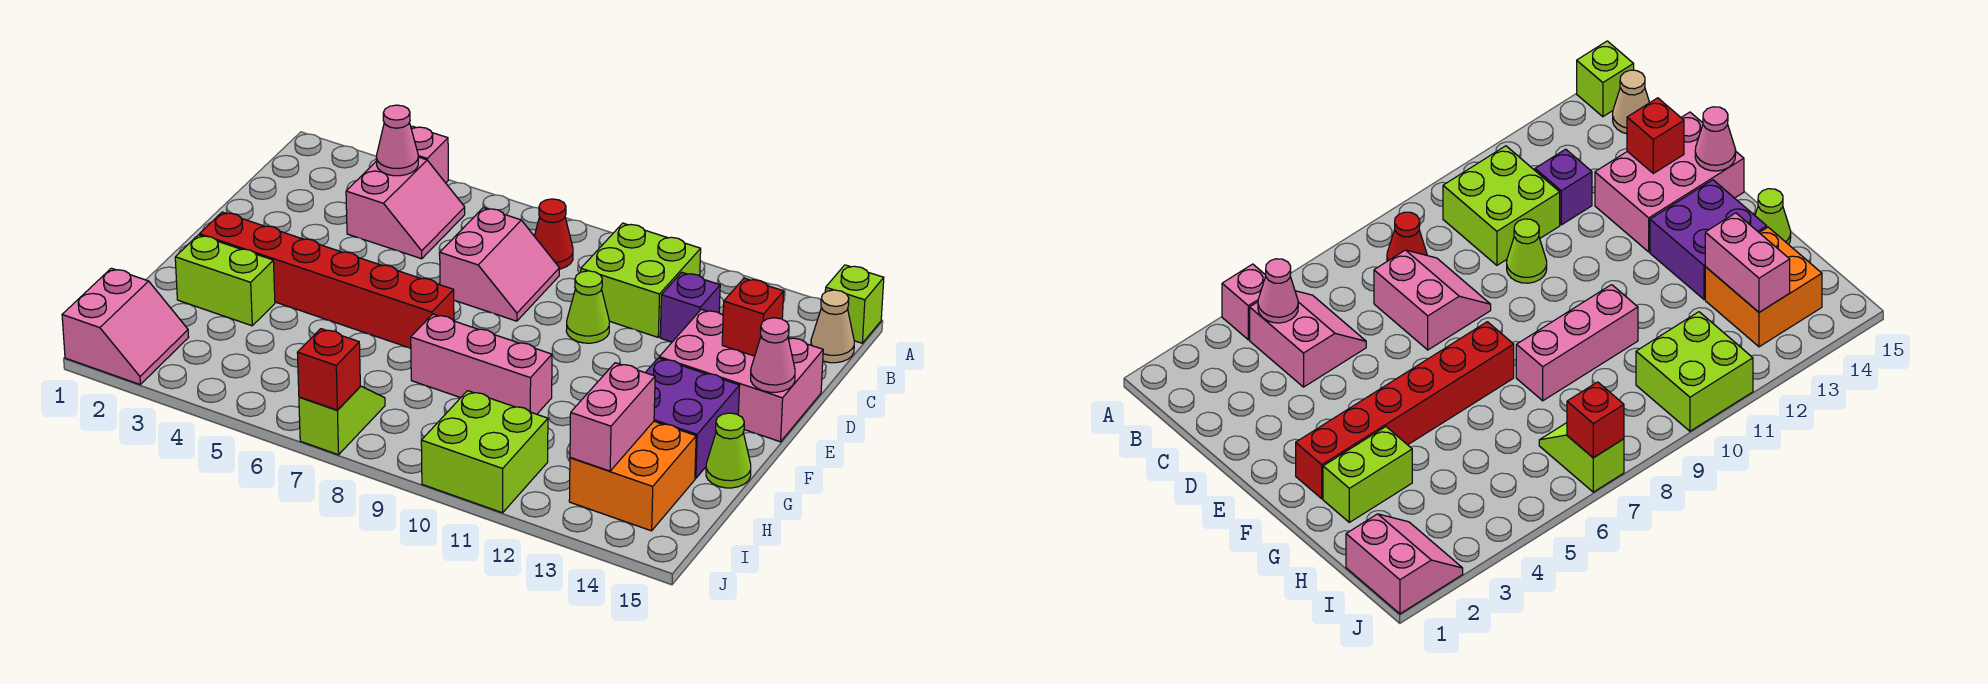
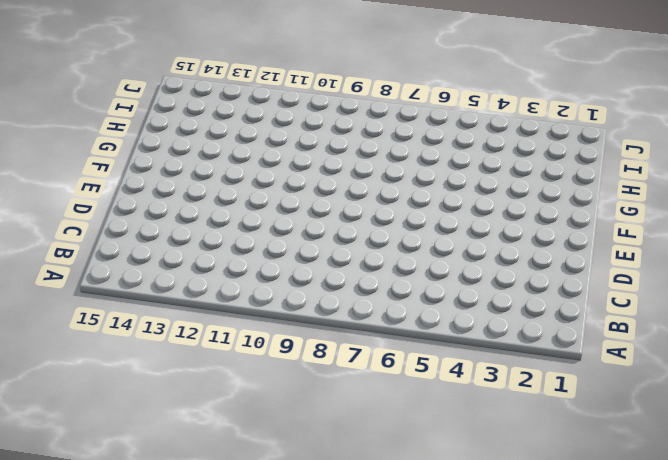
none -> pink brick A4 level 1
none -> lime brick A15 level 1
none -> pink slope B4:C5 level 1 top 4

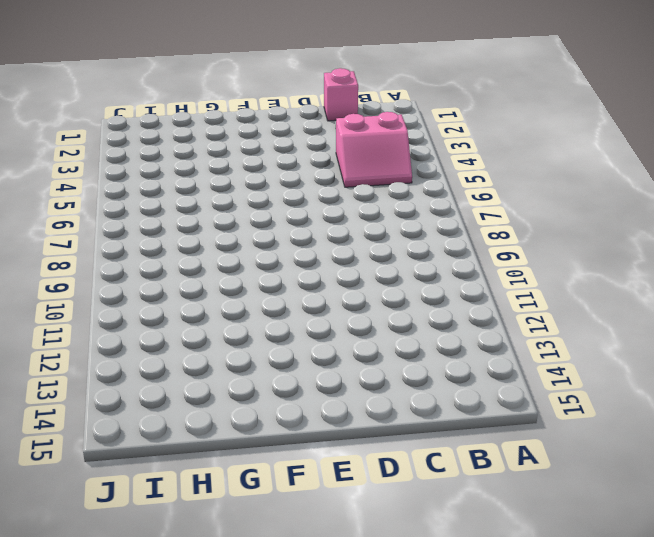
pink brick C1 level 1 -> pink brick A4 level 1
none -> lime brick A15 level 1
none -> red cone B8 level 1
none -> lime brick B10:C11 level 1

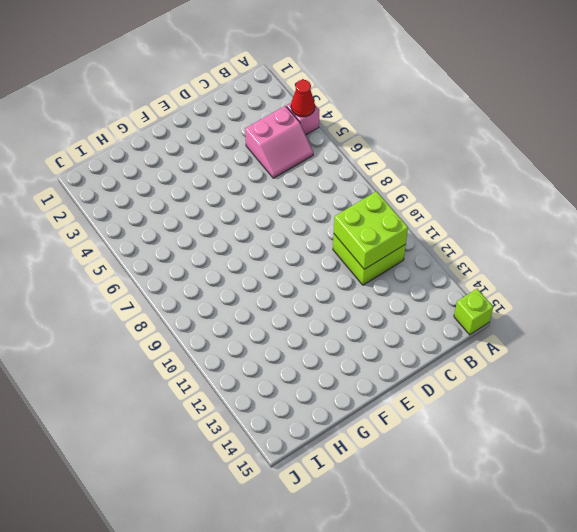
red cone A4 level 2 -> red cone B8 level 1
lime brick B10:C11 level 2 -> lime brick I10:J11 level 1
none -> tan cone B15 level 1
none -> pink slope C7:D8 level 1 top 7
none -> purple brick C12 level 1

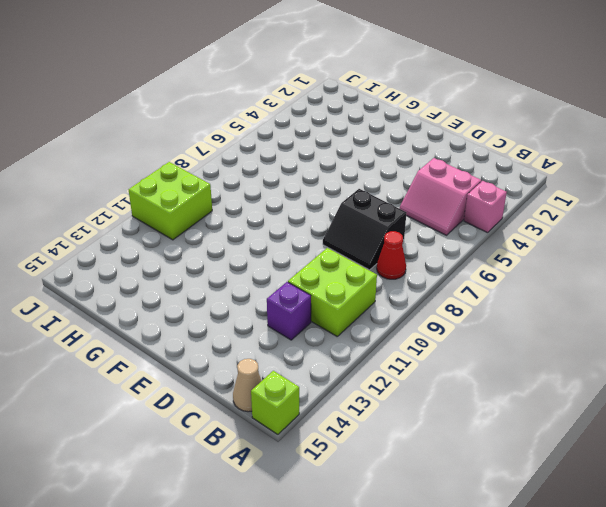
black slope C7:D8 level 1 top 7 -> pink slope C7:D8 level 1 top 7
none -> lime cone D10 level 1
none -> pink brick D13:E15 level 1
none -> red brick F2:F7 level 1

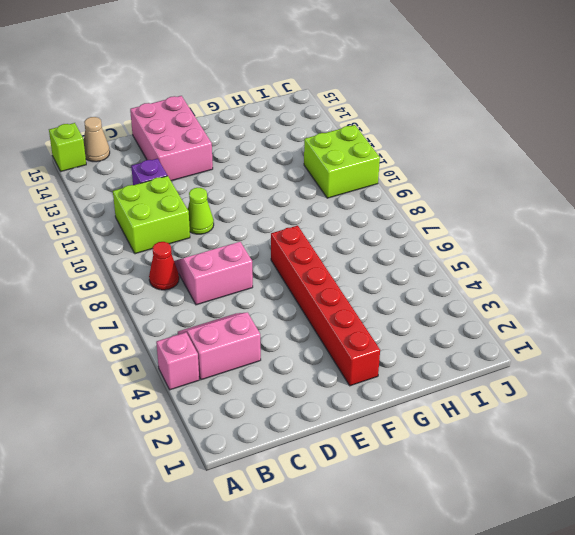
none -> purple brick F13:G14 level 1
none -> lime brick G2:G3 level 1
none -> pink brick G8:G10 level 1

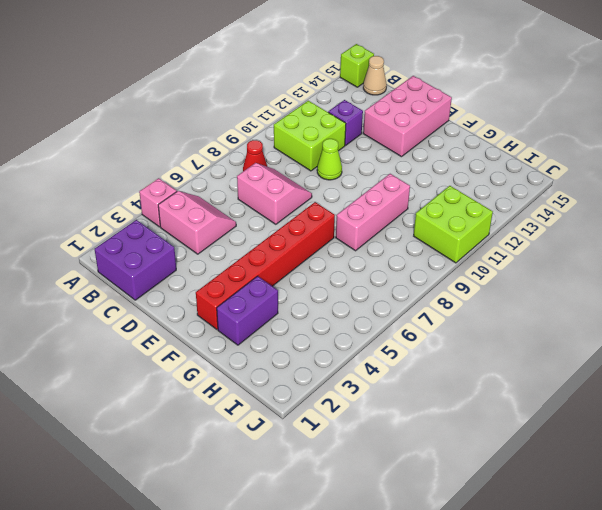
purple brick B1:C2 level 1 -> purple brick F13:G14 level 1
purple brick G2:G3 level 1 -> lime brick G2:G3 level 1
none -> lime cone G15 level 1
none -> orange brick H13:I14 level 1
none -> pink slope I1:J2 level 1 top 1

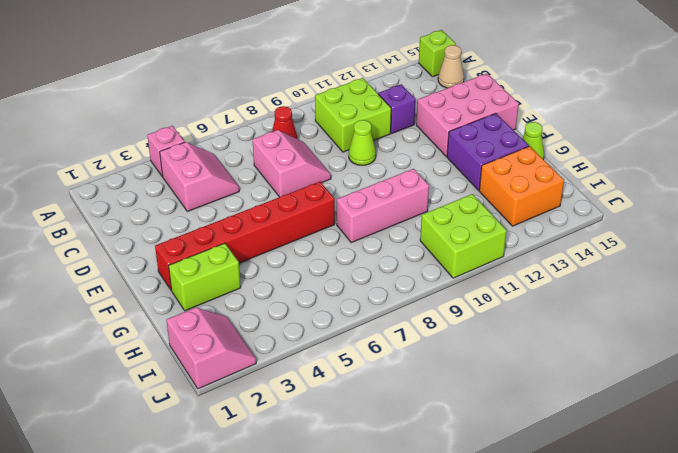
none -> lime slope I7:J7 level 1 top J
none -> pink cone B4 level 2
none -> red brick D14 level 2

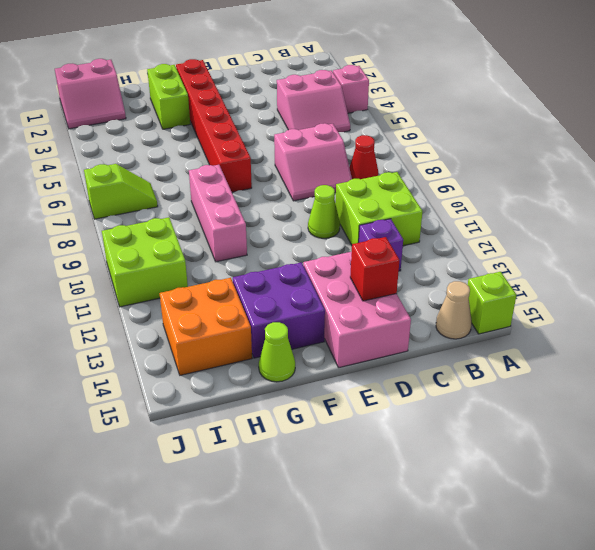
none -> pink cone B4 level 2
none -> pink cone E15 level 2
none -> pink brick H13:I13 level 2

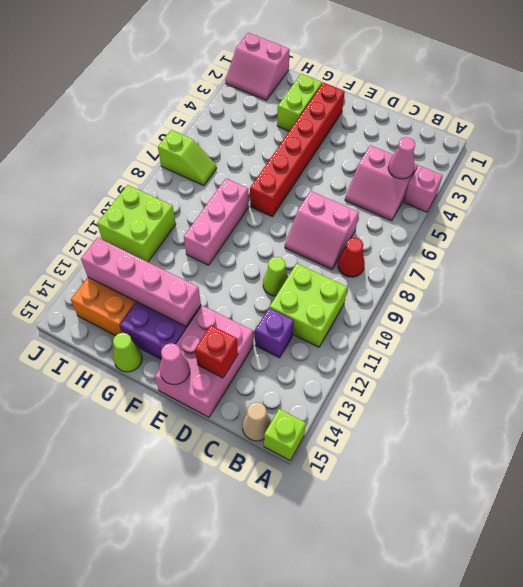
pink brick F13:I13 level 2 -> pink brick H13:I13 level 2
none -> red brick J7 level 2

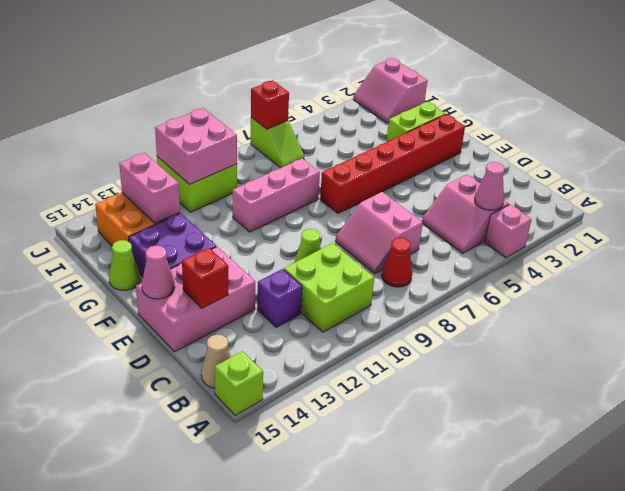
pink brick I10:J11 level 2 -> none

